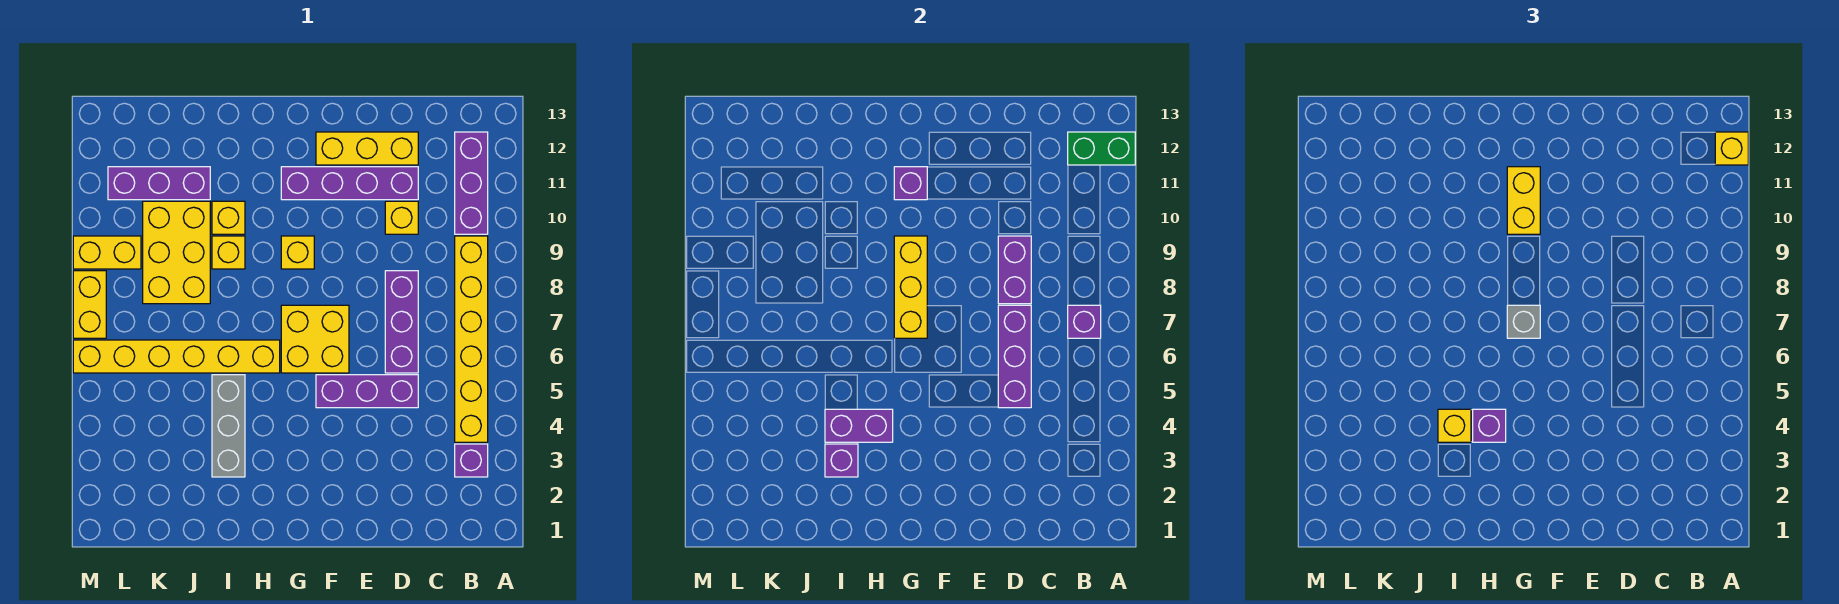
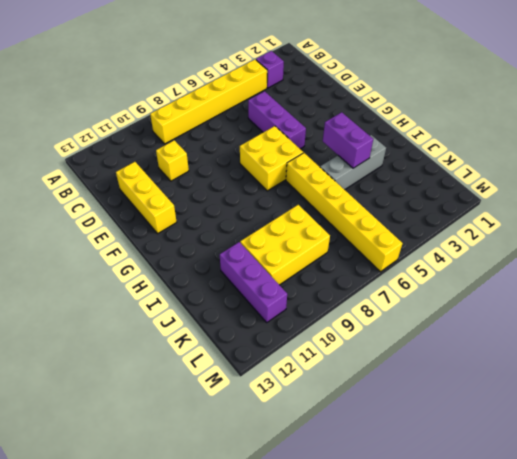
none -> purple brick B10:B12 level 1
none -> purple brick D6:D8 level 1
none -> purple brick D11:G11 level 1
none -> yellow brick G9 level 1

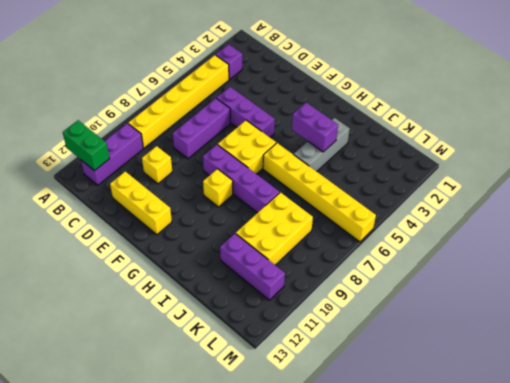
purple brick F8:I8 level 1 -> purple brick D11:G11 level 1
none -> yellow brick I9 level 1
none -> yellow brick I10 level 1
none -> yellow brick L9:M9 level 1
none -> yellow brick M7:M8 level 1

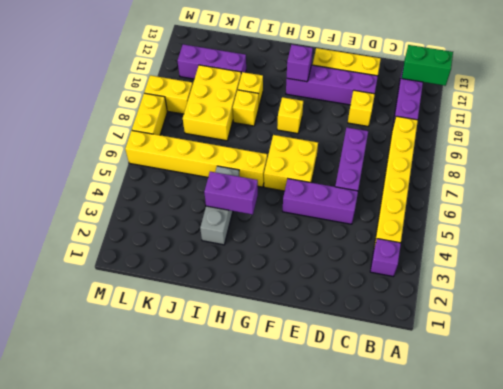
none -> purple brick B7 level 2
none -> purple brick D5:D7 level 2
none -> purple brick D8:D9 level 2
none -> yellow brick G7:G9 level 2

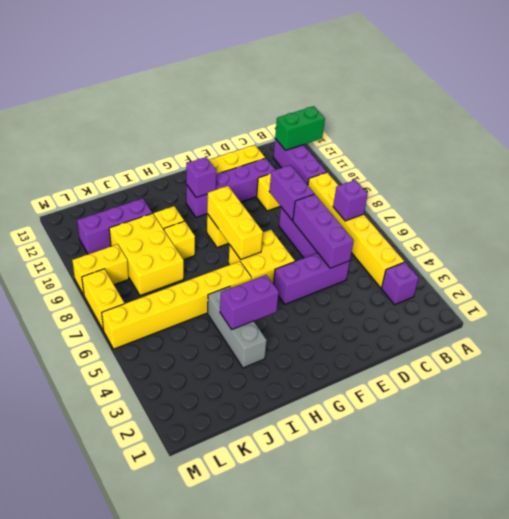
none -> purple brick I3 level 2
none -> yellow brick A12 level 3
none -> grey brick G7 level 3
none -> yellow brick G10:G11 level 3

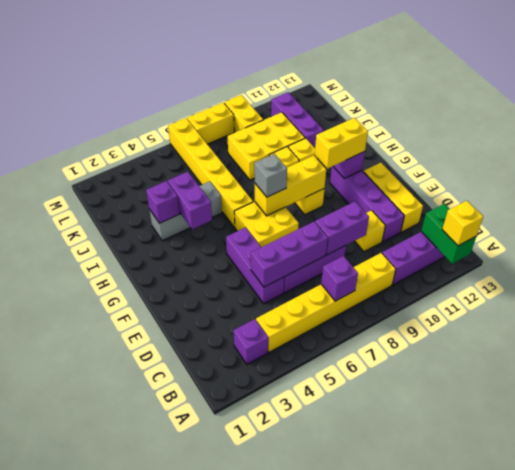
none -> purple brick H4 level 3
none -> yellow brick I4 level 3

